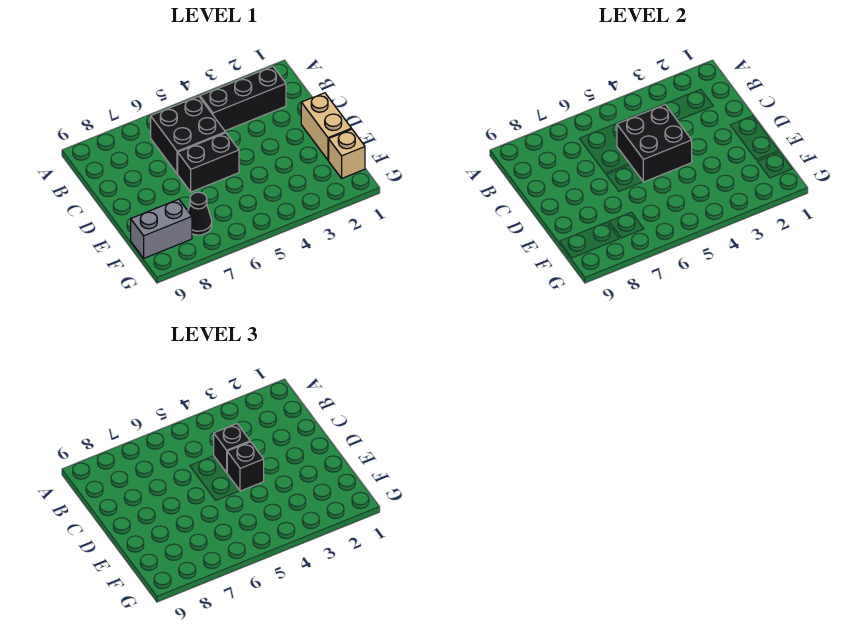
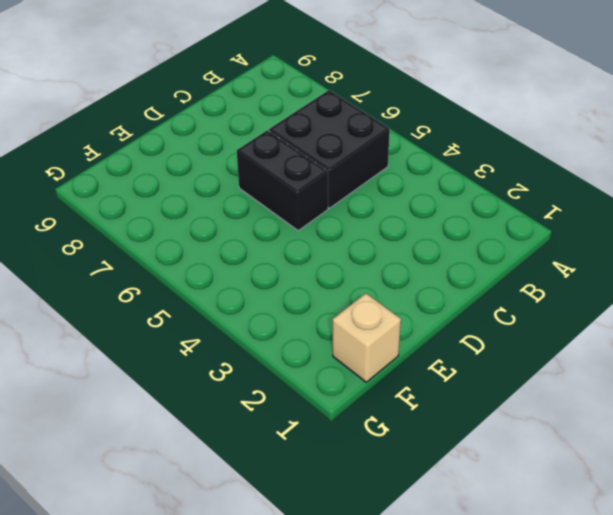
none -> black brick B2:B4 level 1
none -> tan brick D1:E1 level 1

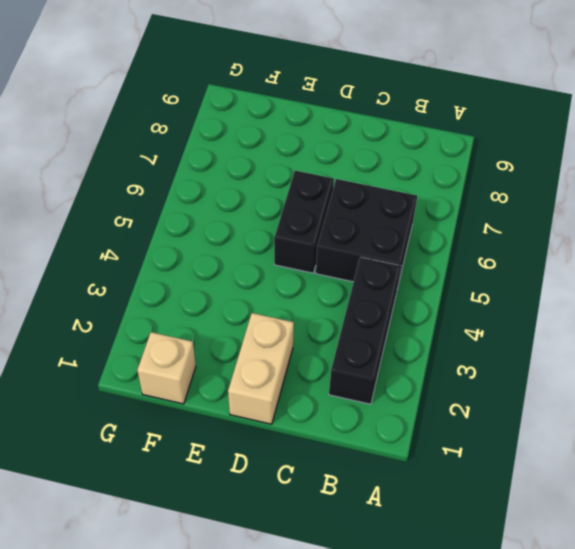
tan brick D1:D2 level 1 -> tan brick D1:E1 level 1
none -> black cone F7 level 1
none -> grey brick F8:F9 level 1

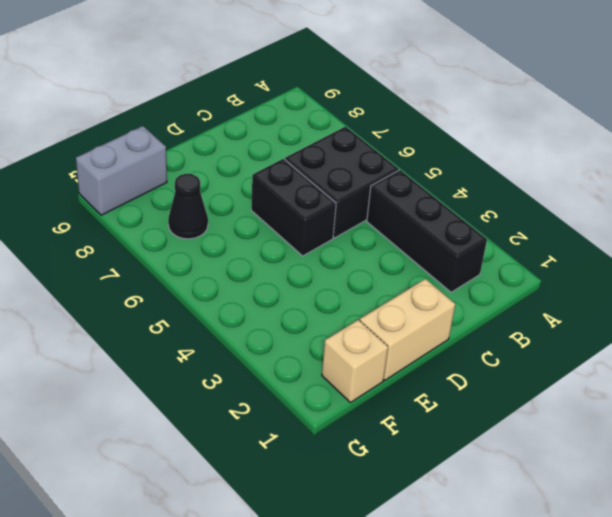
grey brick F9:G9 level 1 -> grey brick F8:F9 level 1
none -> black brick C4:D5 level 2
none -> black brick C4 level 3

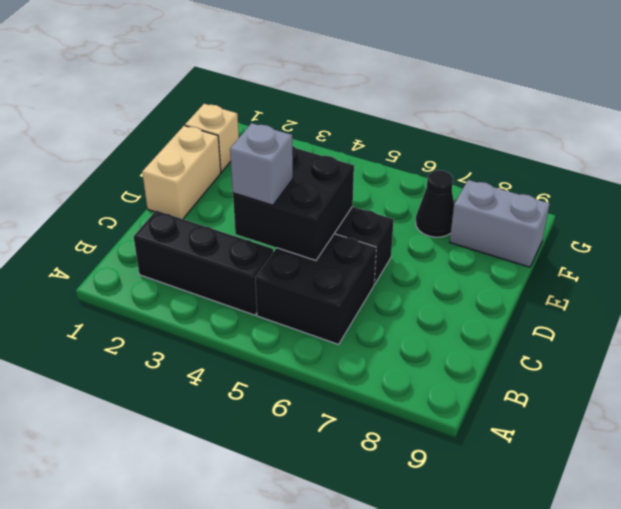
grey brick C4 level 3 -> black brick C4 level 3
none -> black brick D4 level 3

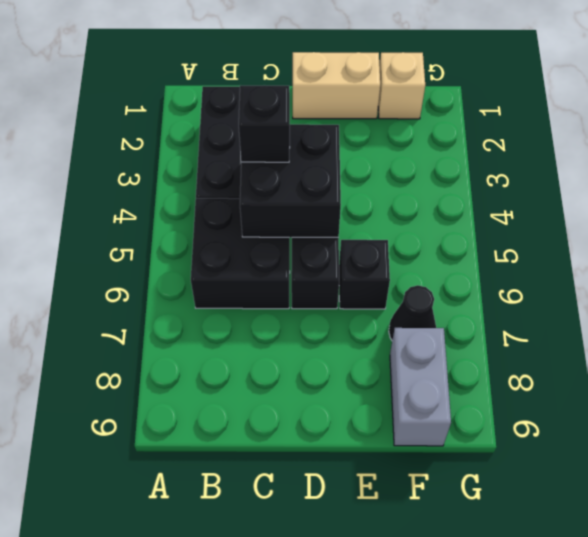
black brick E6 level 1 -> black brick D4 level 3

